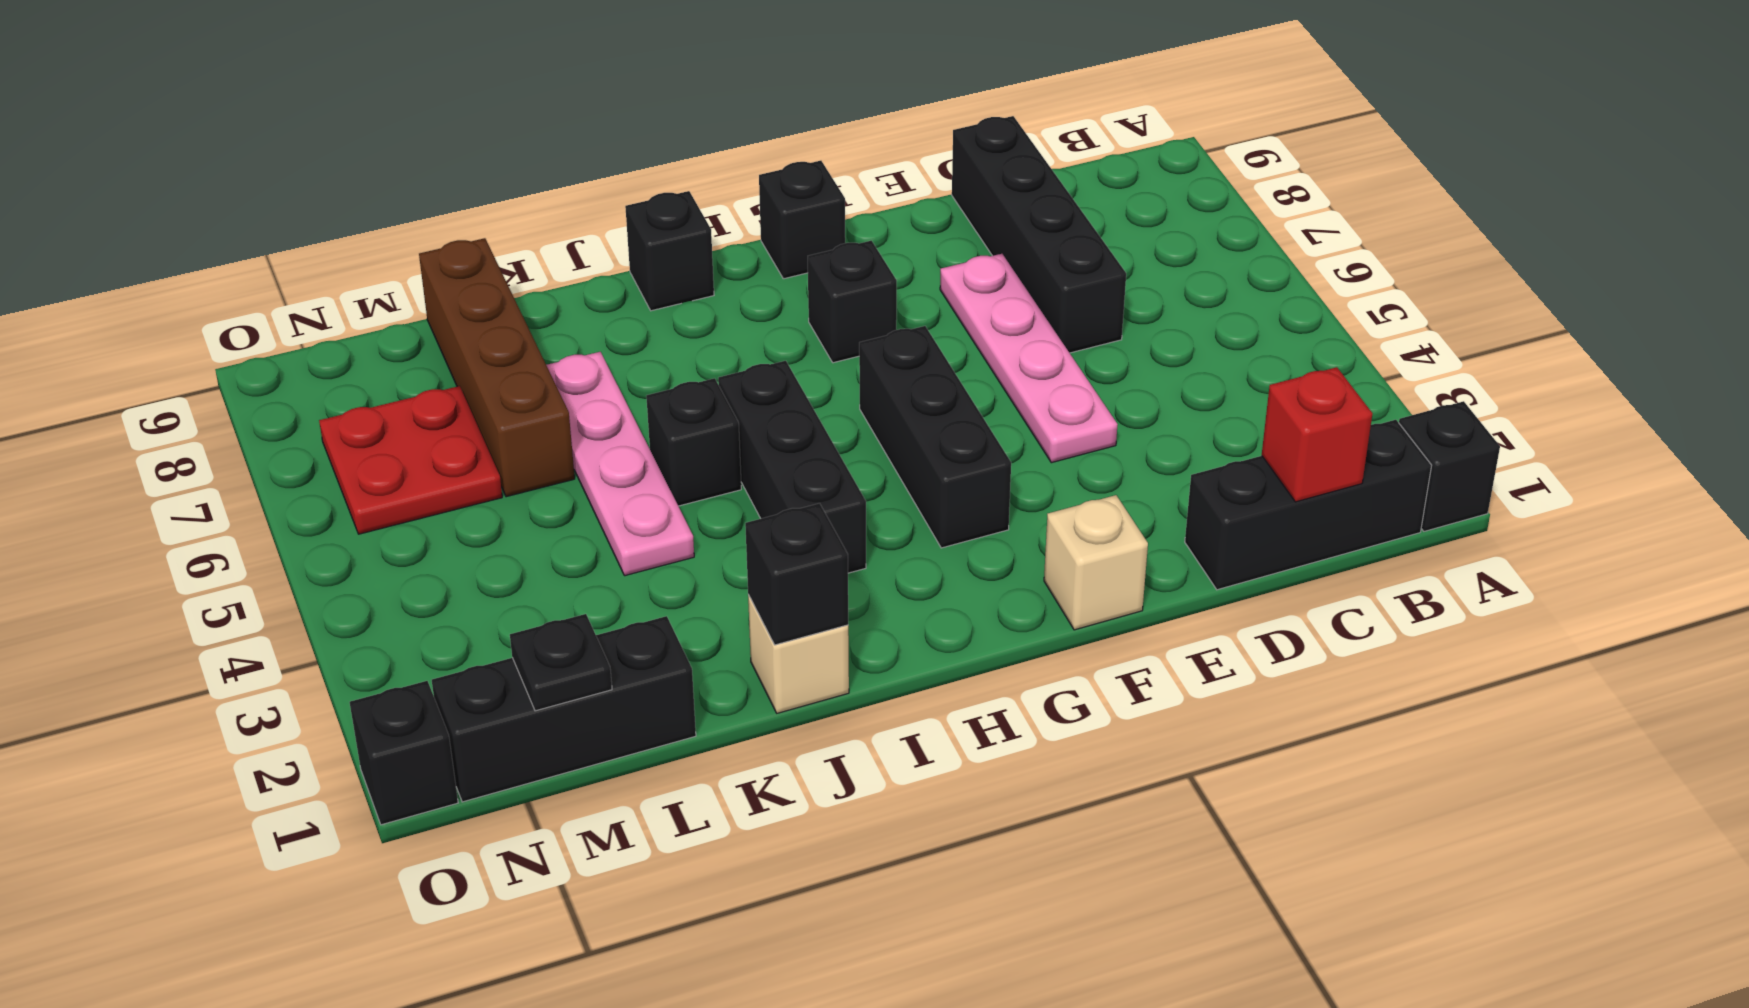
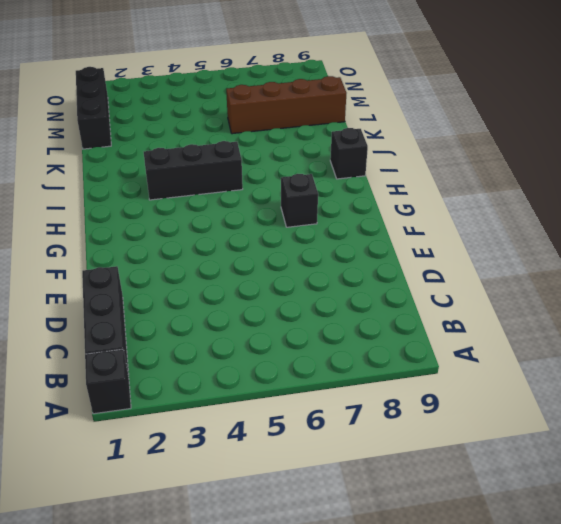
none -> black brick D6:D9 level 1
none -> pink plate E4:E7 level 1
none -> tan brick F1 level 1

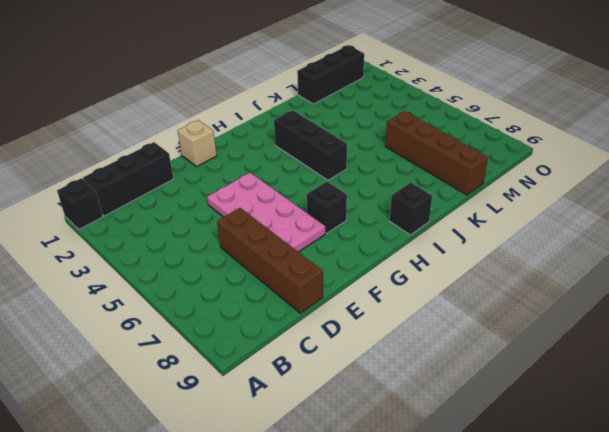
brown brick D6:D9 level 1 -> black brick D6:D9 level 1
pink plate E4:F7 level 1 -> pink plate E4:E7 level 1
none -> black brick G3:G5 level 1
none -> black brick G9 level 1
none -> tan brick J1 level 1

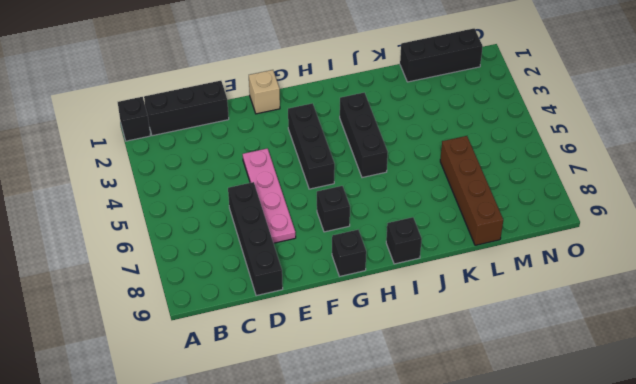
none -> tan brick J1 level 1
none -> black brick J5 level 1
none -> pink plate K4:K7 level 1

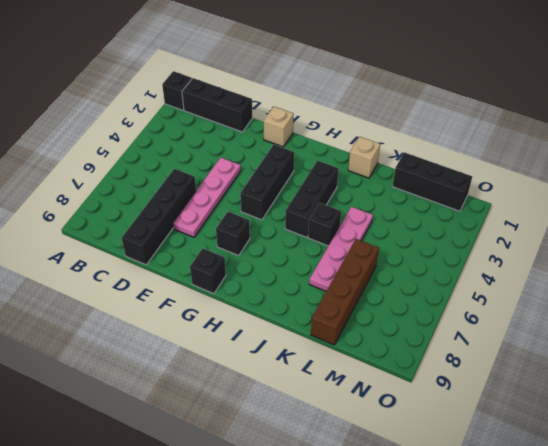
none -> black brick I9 level 1
none -> red plate M6:N7 level 1
none -> black brick O1 level 1

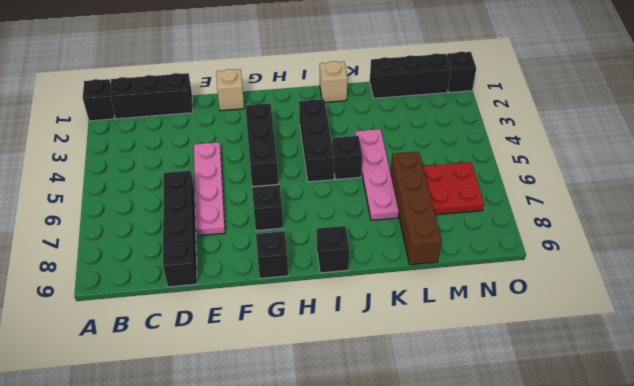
none -> red brick C1 level 2
none -> black brick J1 level 2
none -> black plate M1 level 2

